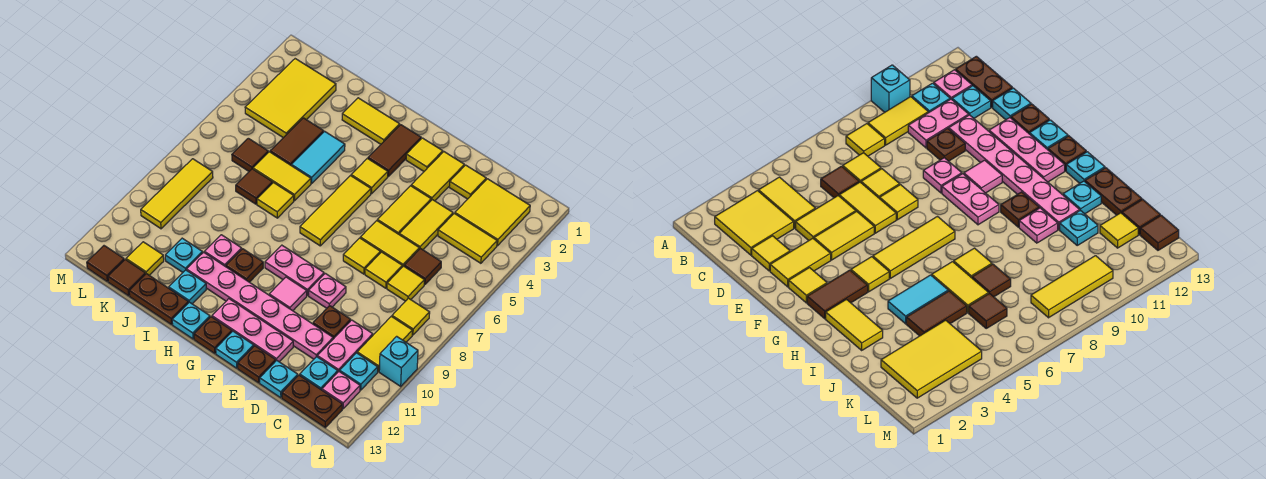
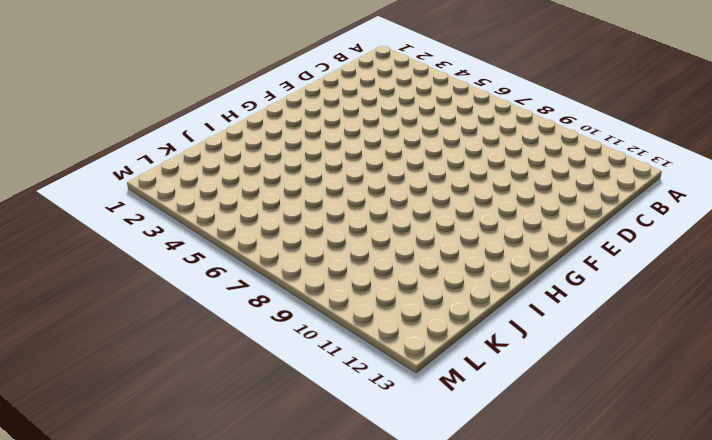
none -> cyan brick A10 level 1
none -> yellow tile B2:C3 level 1
none -> yellow tile B4:C4 level 1
none -> yellow tile B8 level 1

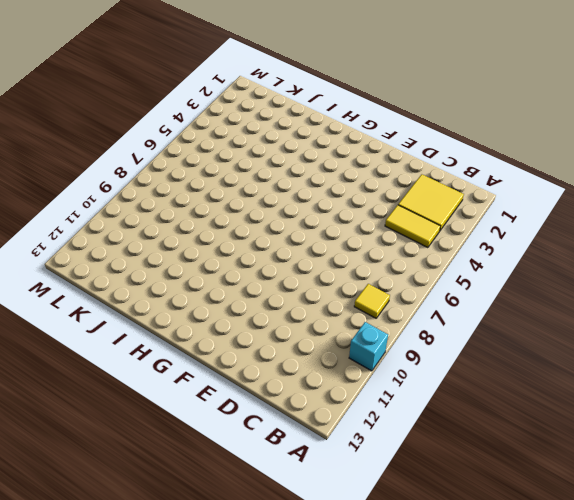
none -> yellow tile B9:B10 level 1
none -> cyan plate B11 level 1
none -> pink plate B12 level 1
none -> brown plate B13:C13 level 1

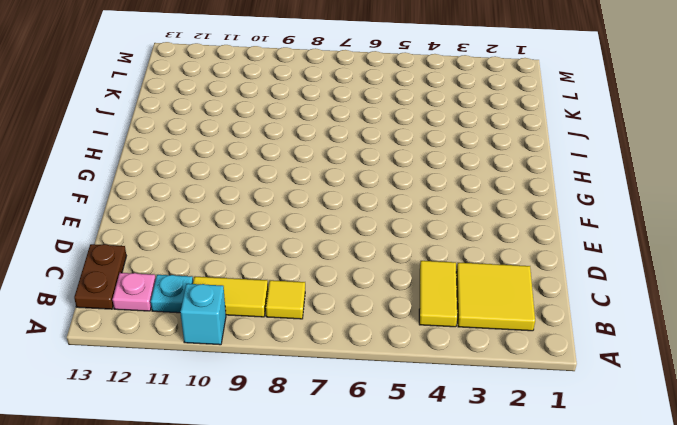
none -> brown tile C6 level 1
none -> yellow tile C7 level 1
none -> pink plate C10:C11 level 1
none -> cyan plate C12 level 1

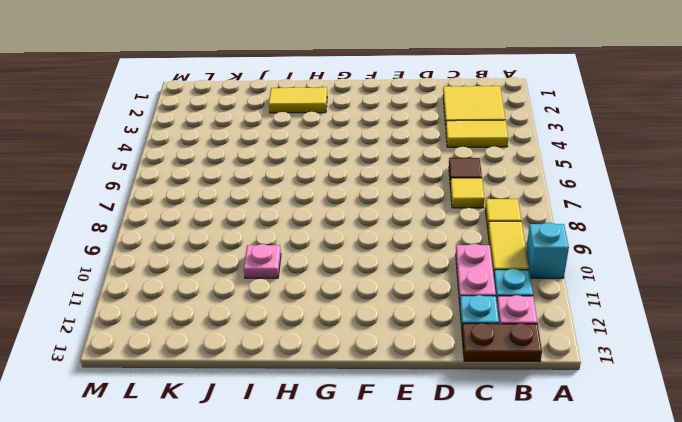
none -> yellow tile D2 level 1
none -> yellow tile D4:D5 level 1
none -> yellow tile D6:E6 level 1
none -> yellow tile D7 level 1

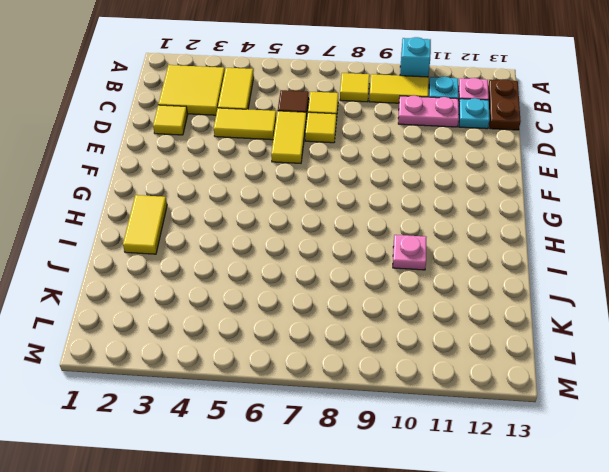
none -> brown plate D10 level 1
none -> pink plate D11:I11 level 1
none -> cyan plate D13 level 1
none -> yellow tile E2:E3 level 1

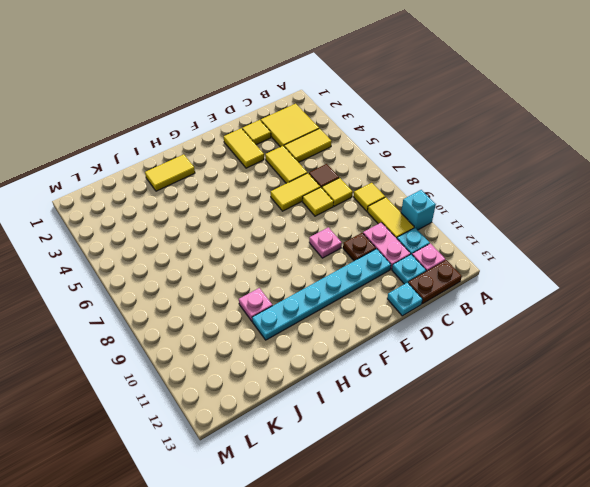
cyan plate D11:I11 level 1 -> pink plate D11:I11 level 1
none -> yellow tile E4:E5 level 1
none -> yellow tile E7 level 1
none -> pink plate E12:G12 level 1
none -> brown plate E13 level 1

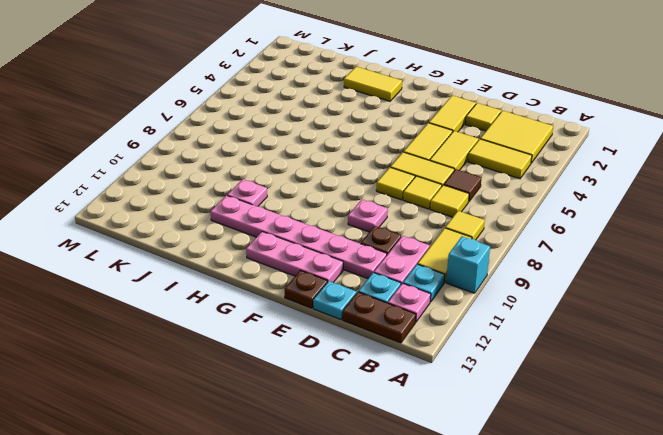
none -> yellow tile F2 level 1
none -> pink plate F9:G9 level 1
none -> pink tile F10 level 1
none -> cyan plate F13 level 1

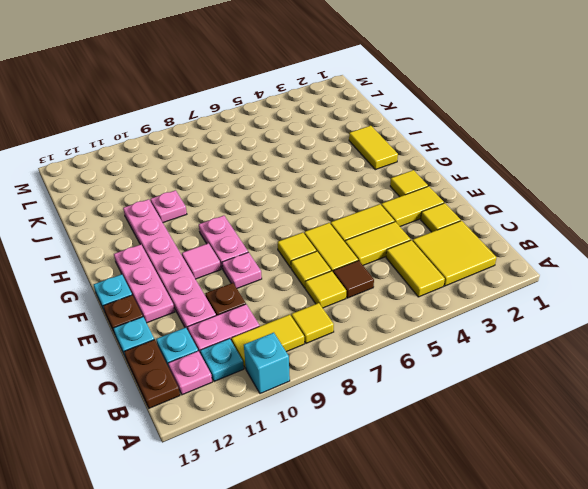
none -> brown tile G2:G3 level 1
none -> yellow tile G4 level 1
none -> yellow tile G5:G7 level 1
none -> brown plate G13 level 1

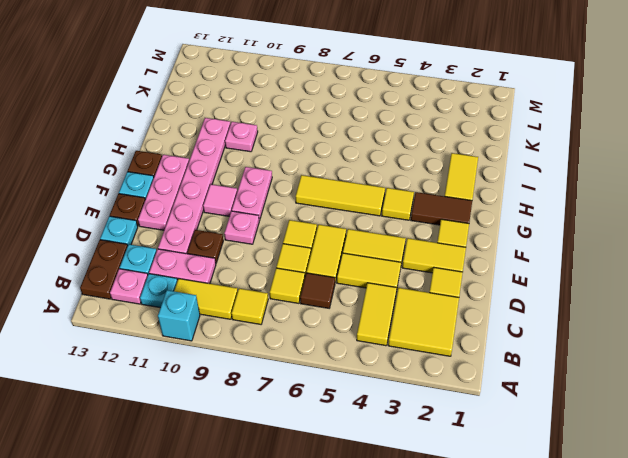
none -> brown plate H10 level 1
none -> cyan plate H13 level 1
none -> cyan tile I4:I5 level 1
none -> yellow tile I6:J6 level 1

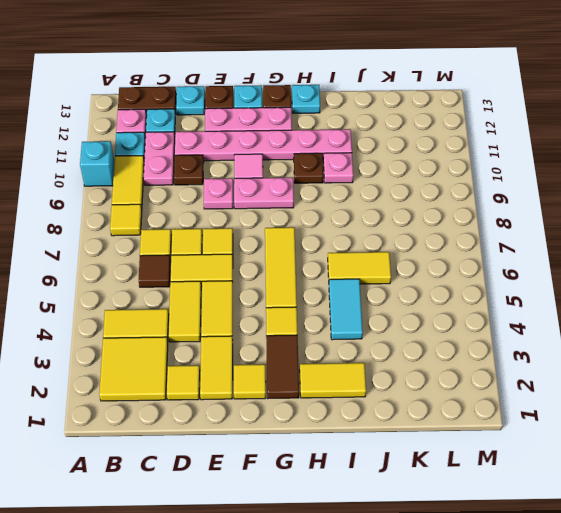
none -> yellow tile I7 level 1
none -> cyan plate I12 level 1
none -> brown plate I13:J13 level 1
none -> brown tile J4:J5 level 1

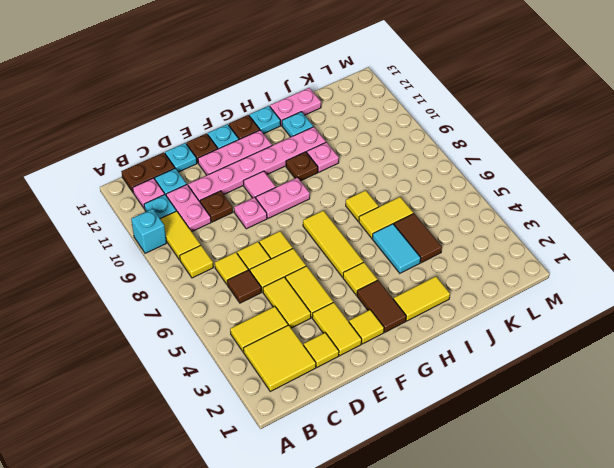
pink plate I13:J13 level 1 -> brown plate I13:J13 level 1
none -> brown tile J7 level 1
none -> cyan plate J11 level 1
none -> yellow tile K2:L4 level 1
none -> brown tile K6 level 1

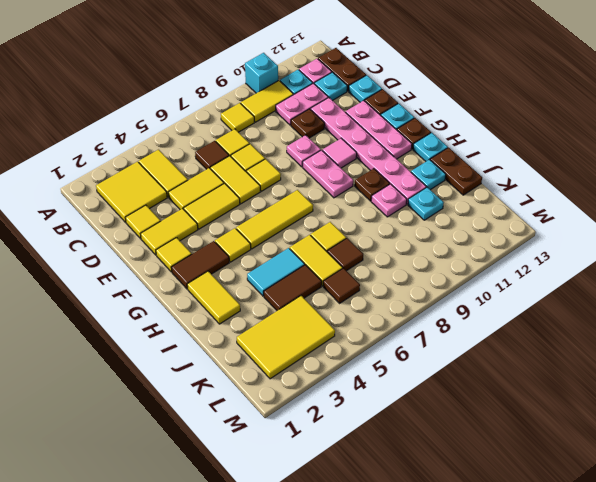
none -> yellow tile K12 level 1
none -> brown tile K13 level 1
none -> yellow tile L8:L10 level 1
none -> brown tile L13 level 1

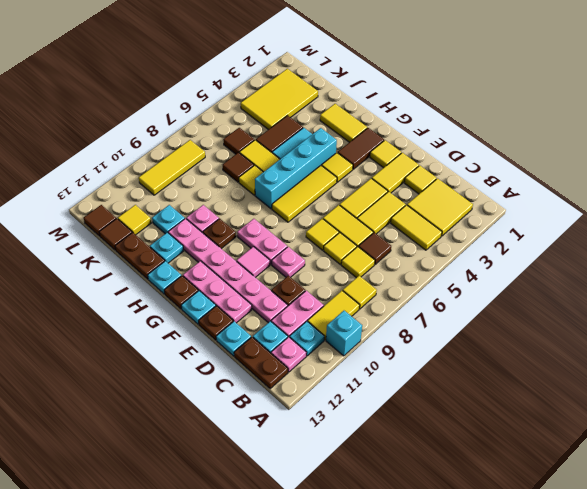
cyan brick H4:H7 level 1 -> none

